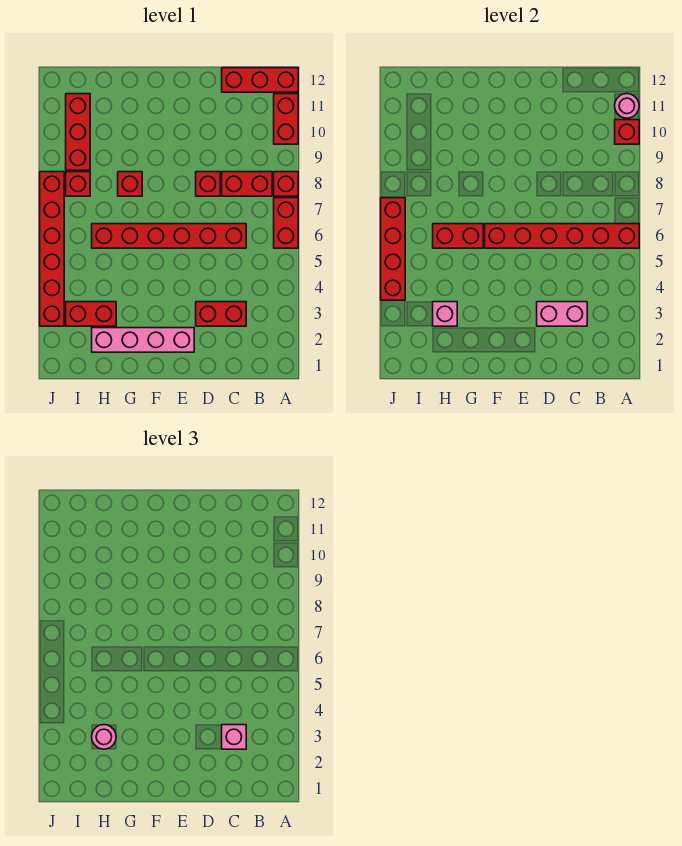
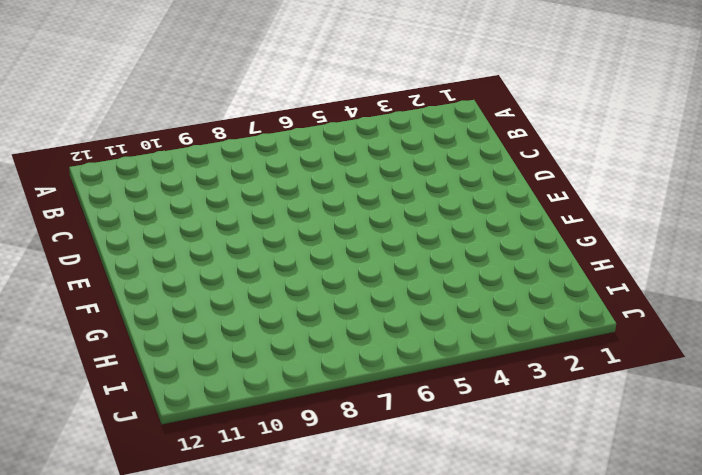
none -> red brick A6:A7 level 1
none -> red brick A8 level 1
none -> red brick A10:A11 level 1

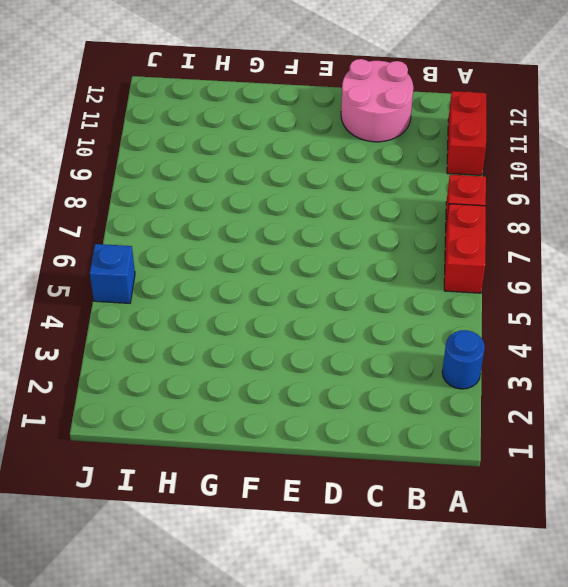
blue round brick A3 level 1 -> none
pink round brick C11:D12 level 1 -> red brick A12:C12 level 1
blue brick J5 level 1 -> red brick J3:J8 level 1
none -> red brick B8:C8 level 1
none -> red brick C3:D3 level 1
none -> red brick C6:H6 level 1

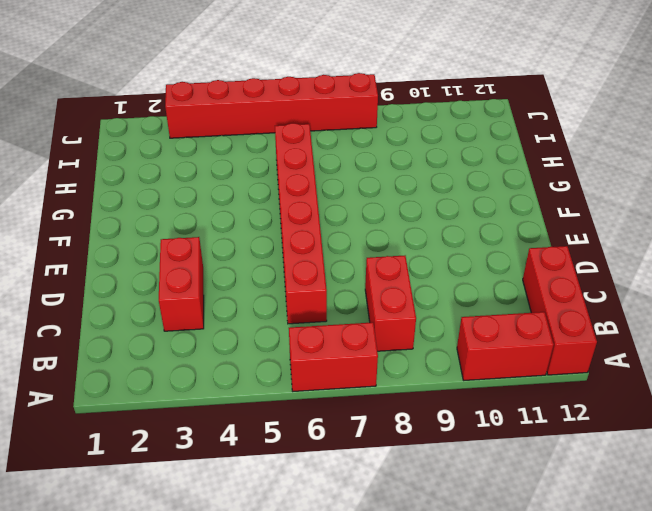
none -> red brick A8 level 1
none -> red brick D8 level 1
none -> pink brick E2:H2 level 1

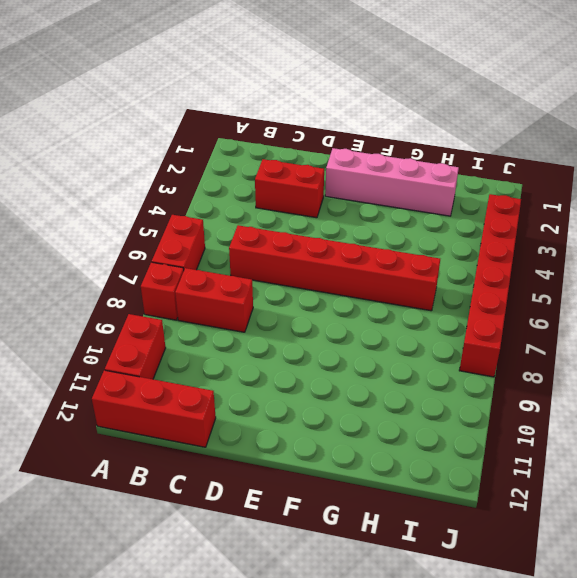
none -> red brick D8 level 1
none -> red brick G8 level 1
none -> red brick H3:I3 level 1

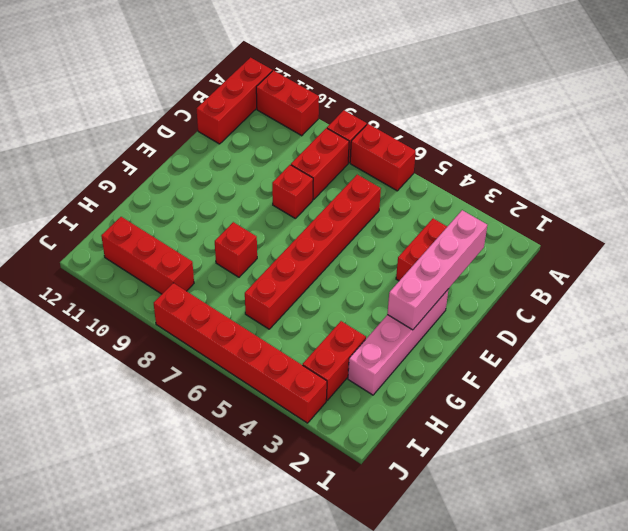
pink brick C2:F2 level 2 -> none
none -> red brick I8 level 1
none -> red brick A6:F6 level 2
none -> red brick A10 level 2

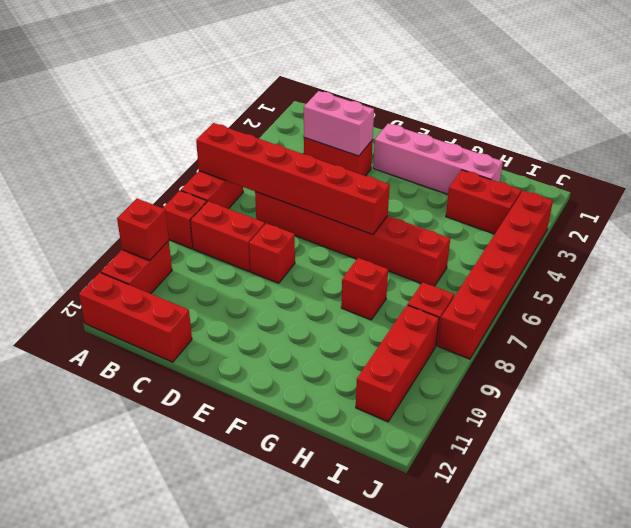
none -> pink round brick A11 level 2
none -> red brick G6:H6 level 2
none -> pink brick H3 level 2

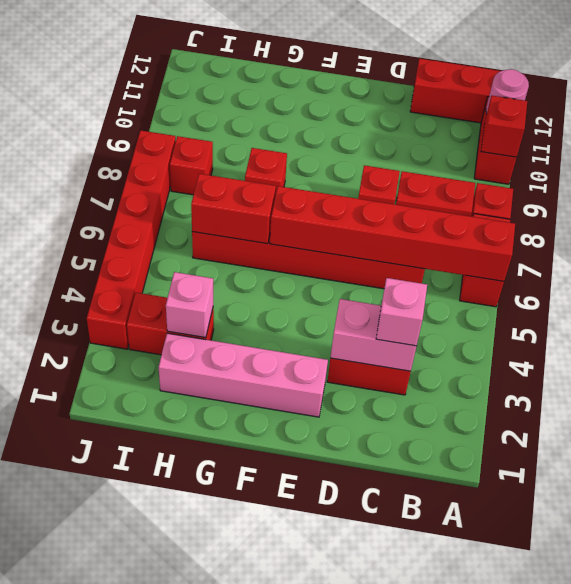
none -> red brick I9:I11 level 1
none -> red brick J4:J7 level 2
none -> pink round brick H3 level 3

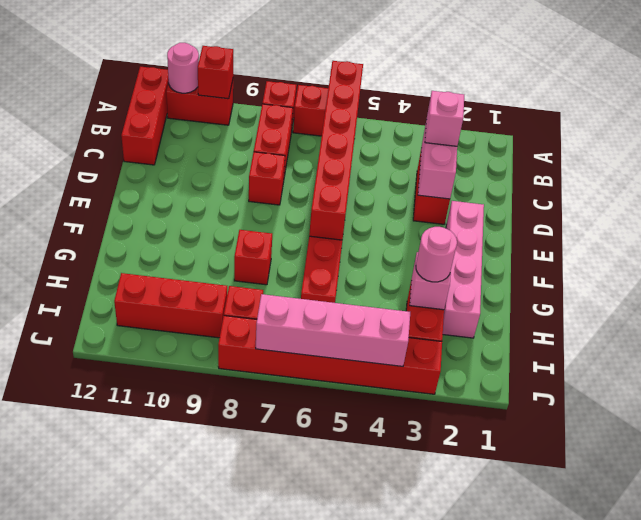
pink brick J4:J7 level 2 -> red brick J4:J7 level 2
none -> red brick G6:H6 level 2

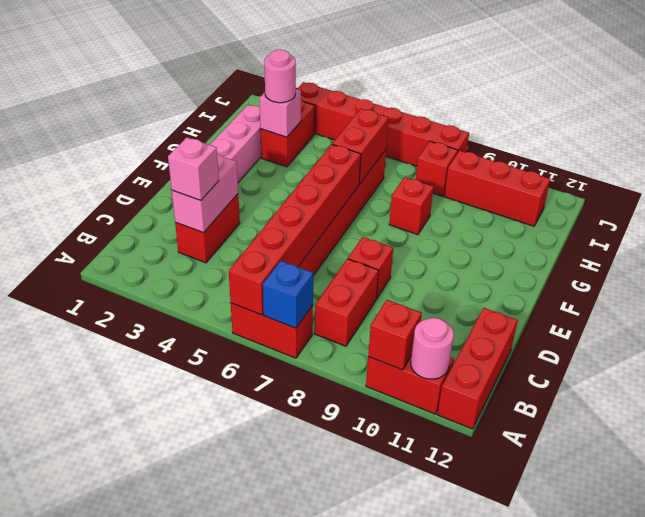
blue brick A7 level 2 -> none
none -> red brick A8 level 1
none -> red brick J4:J7 level 2

